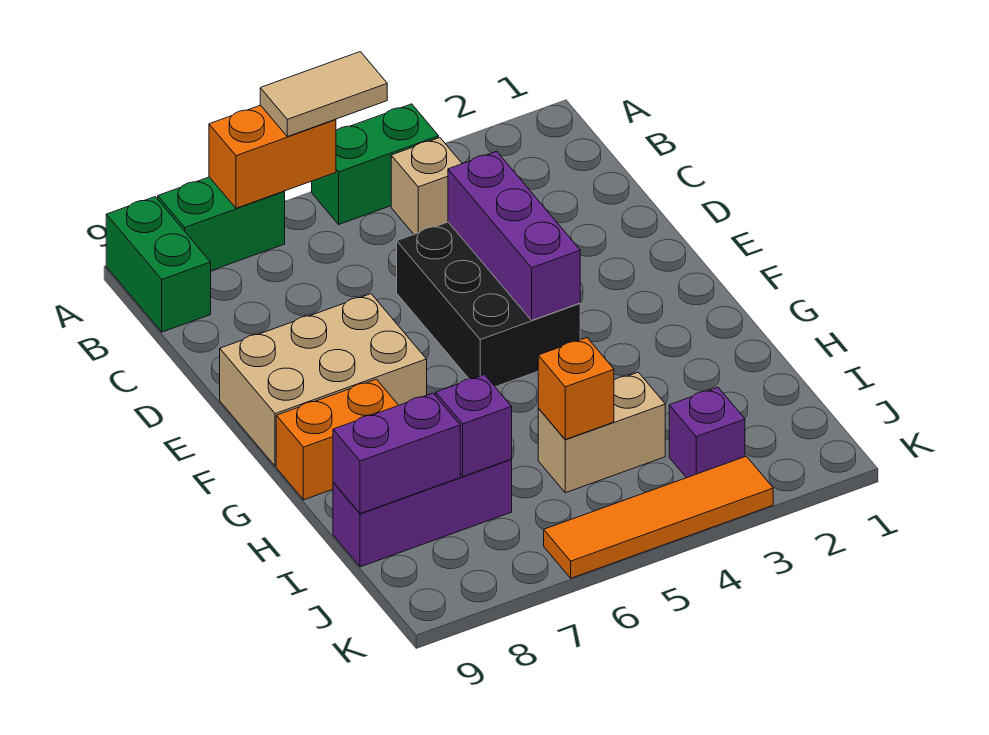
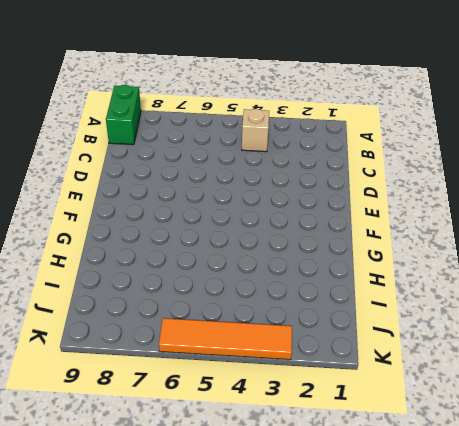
none -> green brick A4:A5 level 1
none -> green brick A7:A8 level 1
none -> black brick D4:F5 level 1

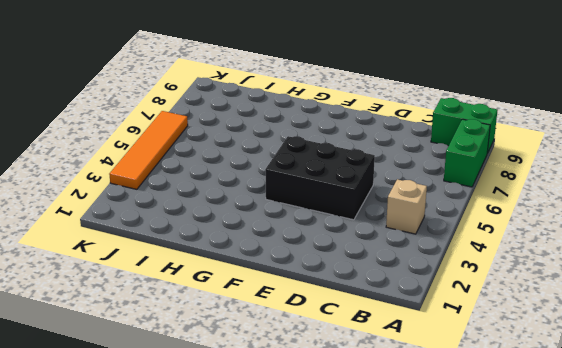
none -> green brick A4:A5 level 1
none -> tan brick E7:F9 level 1
none -> orange brick G8:G9 level 1

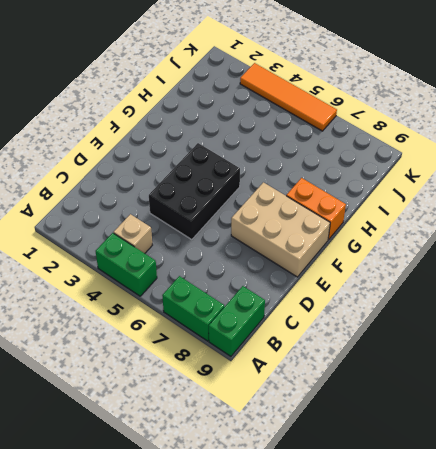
none -> tan brick I4:I5 level 1
none -> purple brick I7:I9 level 1
none -> purple brick J3 level 1

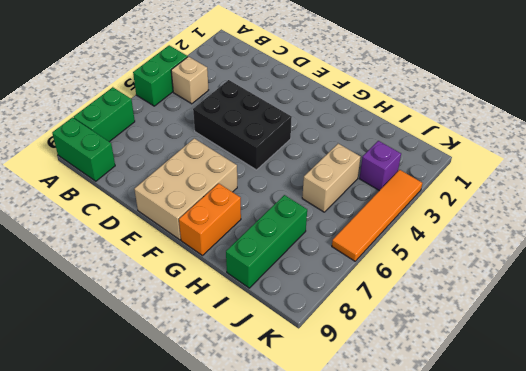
green brick I7:I9 level 1 -> purple brick I7:I9 level 1
none -> orange brick A6:A7 level 2
none -> purple brick D4:F4 level 2
none -> orange brick I5 level 2

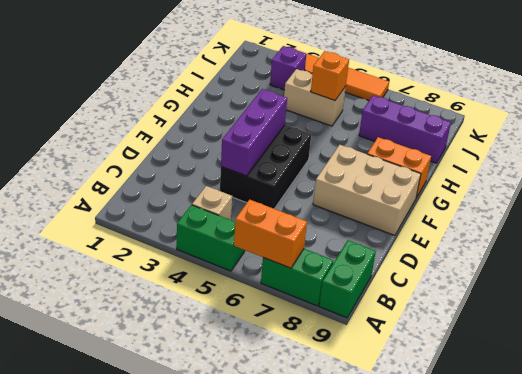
none -> purple brick I7 level 2
none -> purple brick I8:I9 level 2
none -> tan tile A5:A6 level 3

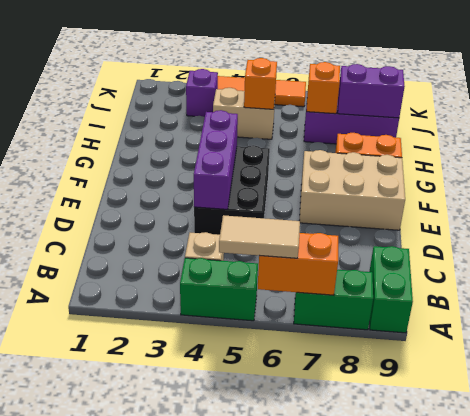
orange brick I7 level 2 -> purple brick I7 level 2

